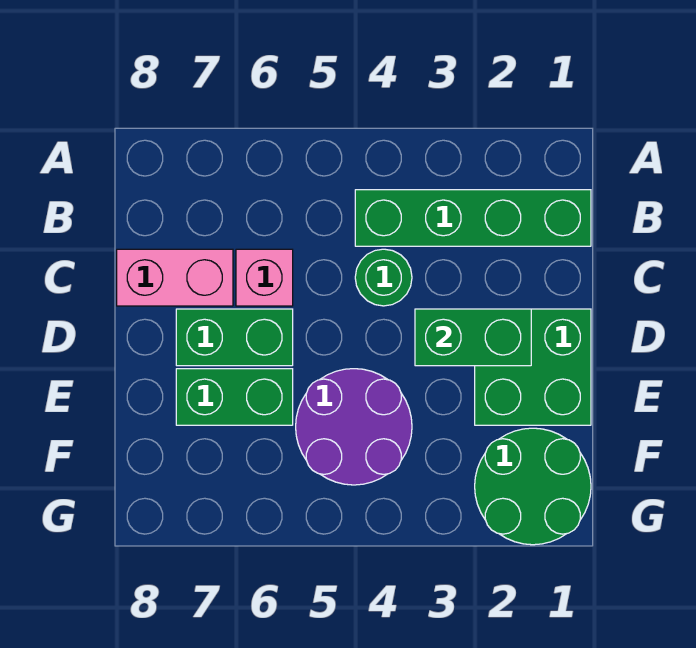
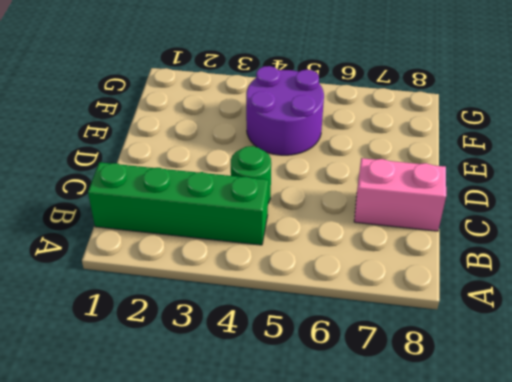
none -> pink brick C6 level 1
none -> green brick D1:E2 level 1

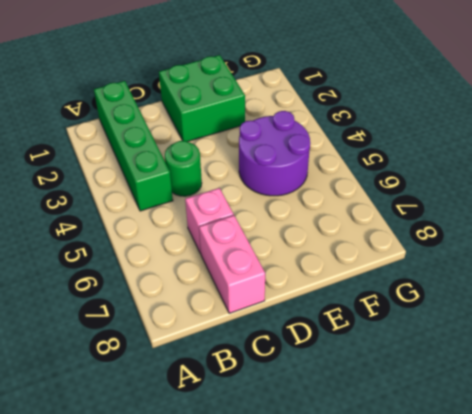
none -> green brick D6:D7 level 1
none -> green brick E6:E7 level 1

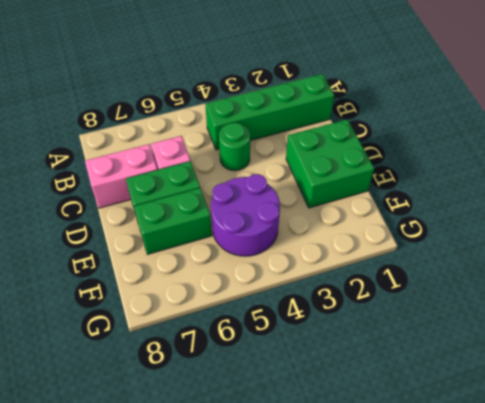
none -> green round brick F1:G2 level 1
none -> green brick D2:D3 level 2

